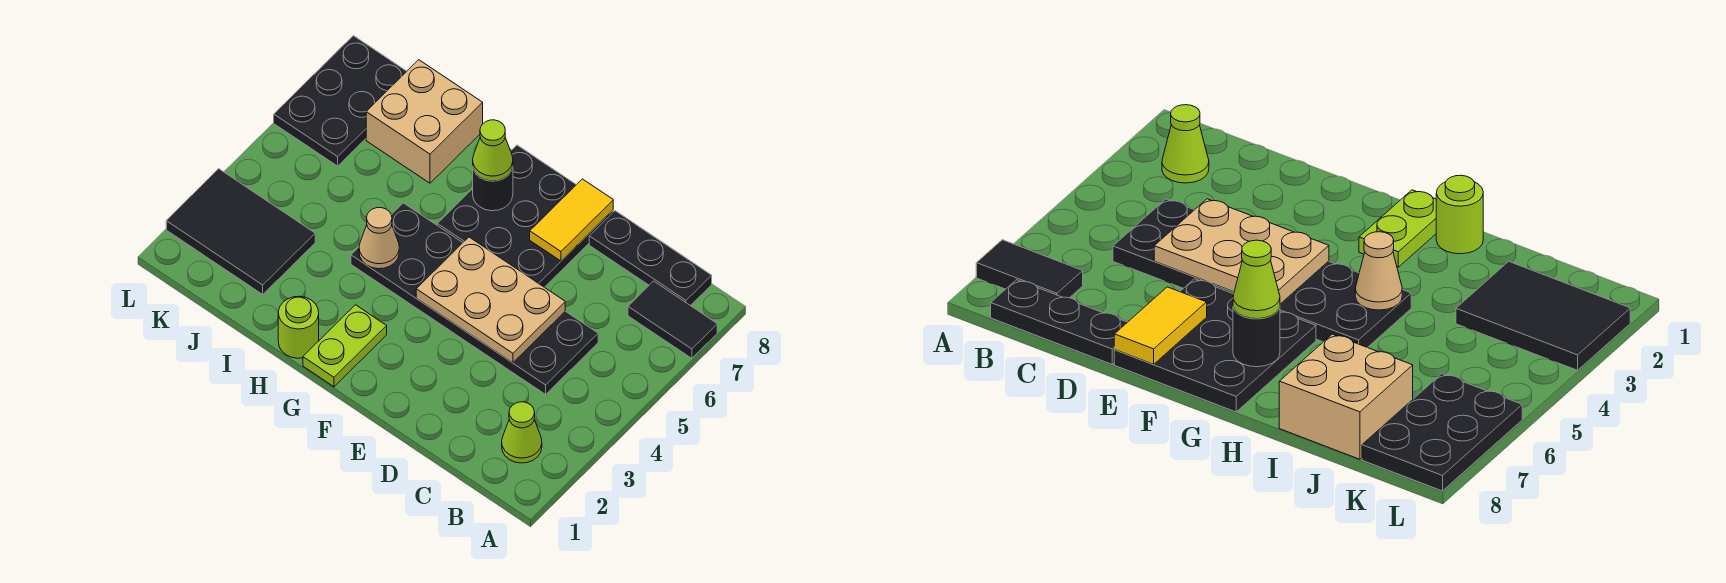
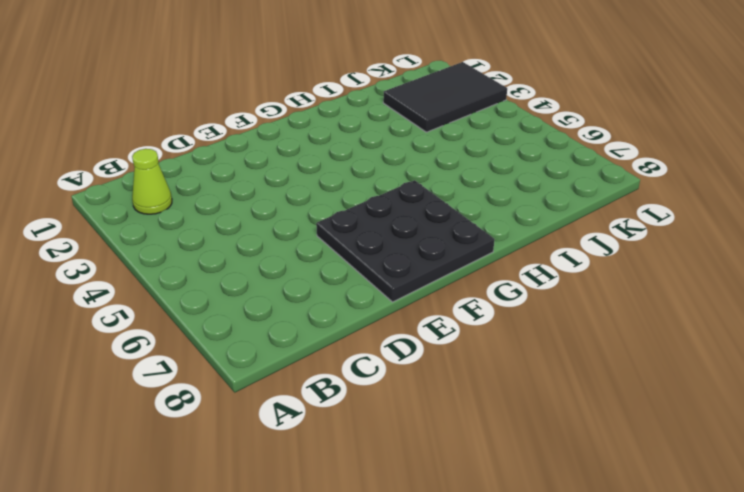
none -> black tile A7:B7 level 1
none -> black plate B8:D8 level 1
none -> black plate C4:H5 level 1

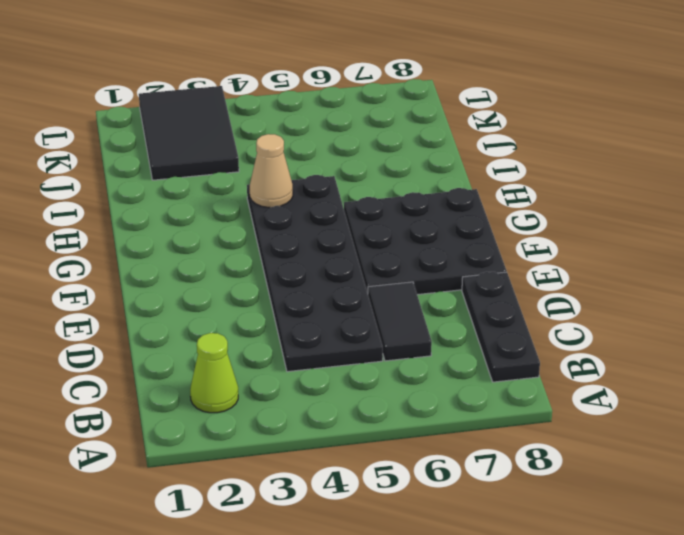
black tile C6:D6 level 1 -> black tile A7:B7 level 1
none -> lime plate G1:G2 level 1
none -> lime round brick H1 level 1
none -> tan brick I7:J8 level 1

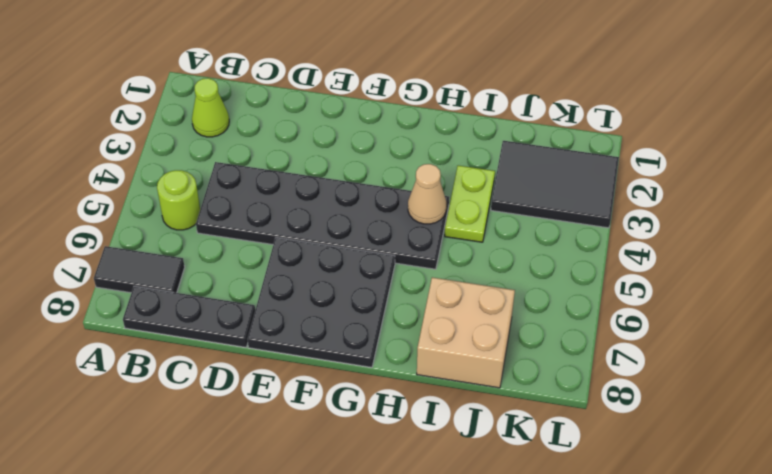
lime round brick B5 level 1 -> lime round brick H1 level 1
lime plate I3:I4 level 1 -> lime plate G1:G2 level 1
none -> black plate K6:L8 level 1
none -> tan plate D4:F5 level 2
none -> yellow tile E7:E8 level 2

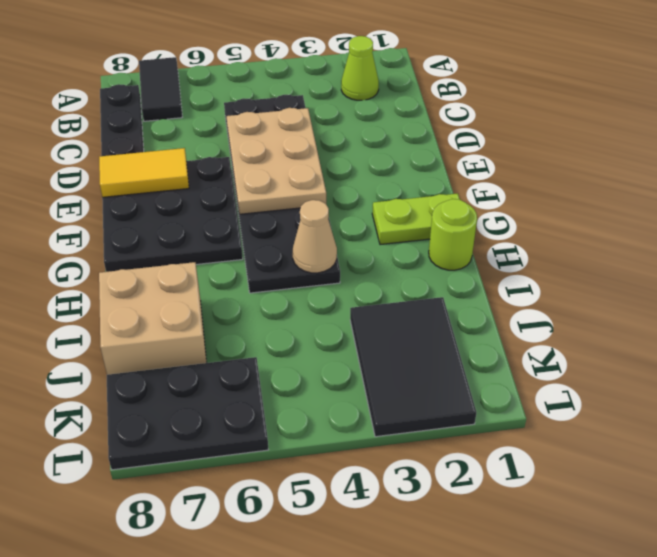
none -> black round brick G7 level 2
none -> lime cone G7 level 3

